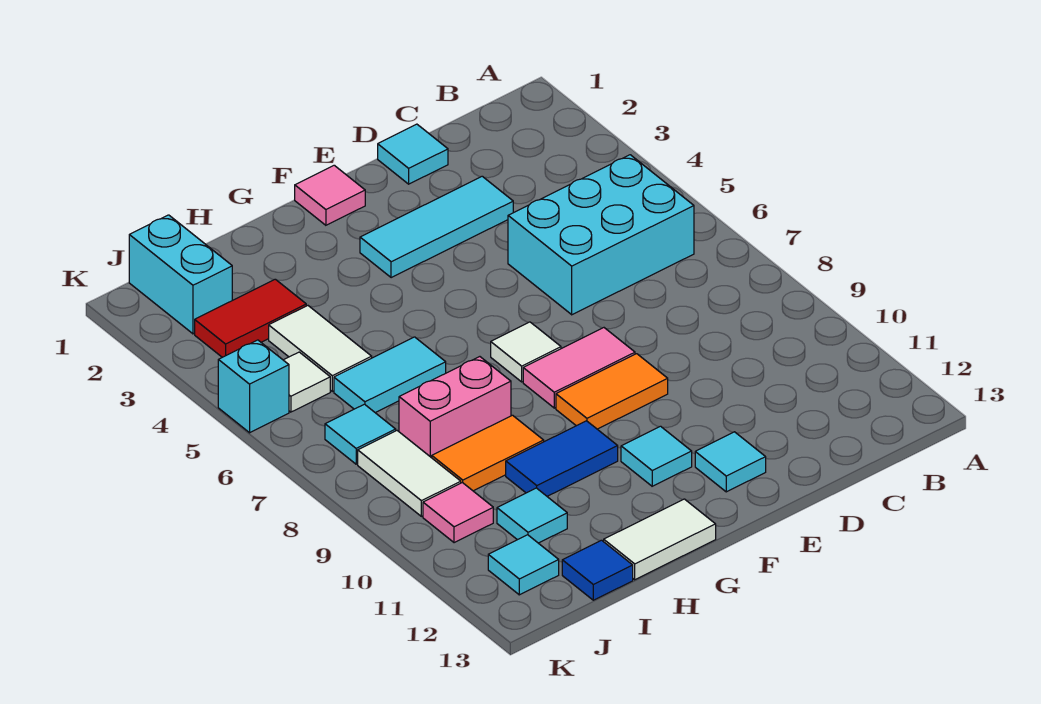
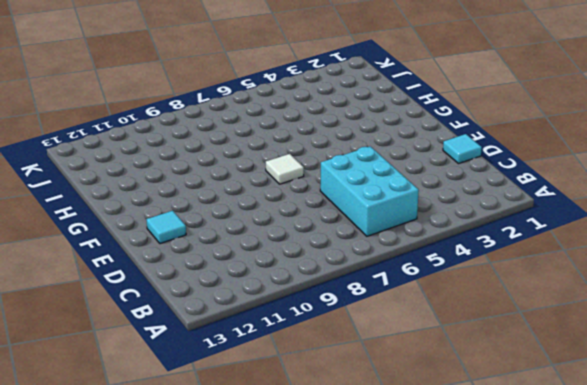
none -> cyan tile D3:F3 level 1
none -> pink tile E8:F8 level 1
none -> orange tile E9:F9 level 1

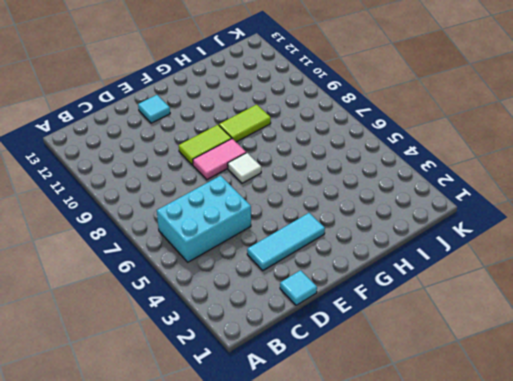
lime tile E9:F9 level 1 -> orange tile E9:F9 level 1
lime tile G9:H9 level 1 -> orange tile H9:I9 level 1
none -> pink tile F1 level 1
none -> cyan tile F11 level 1
none -> blue tile G10:H10 level 1

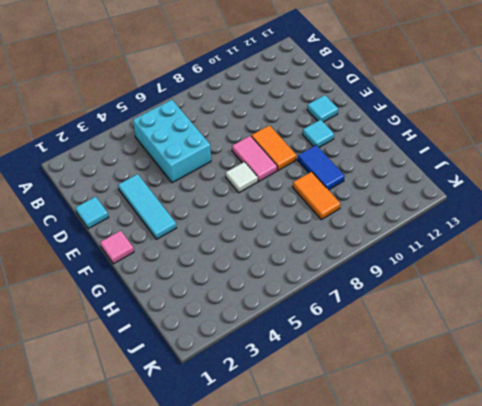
none -> white tile G13:H13 level 1
none -> cyan tile H6:I6 level 1
none -> pink brick H8:I8 level 1

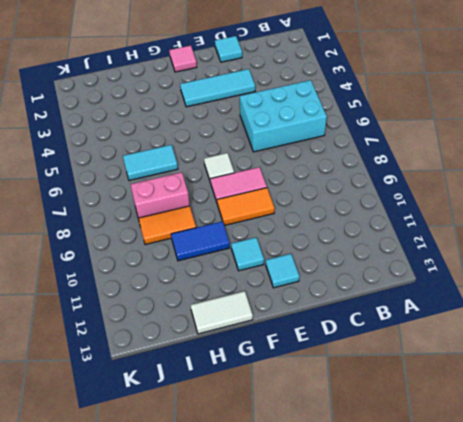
none -> red tile I3:J3 level 1
none -> white tile I4:I5 level 1
none -> cyan tile I11 level 1

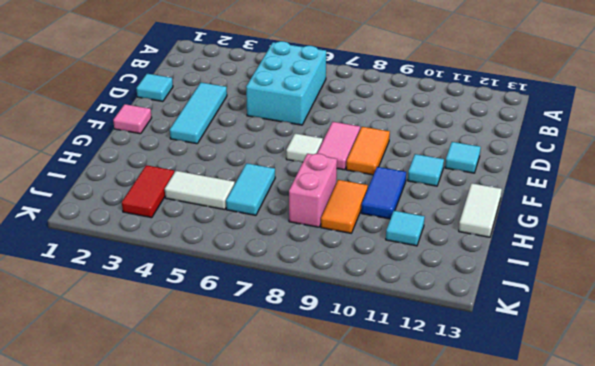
none -> blue tile I13 level 1
none -> cyan brick J1:J2 level 1
none -> white tile J5 level 1

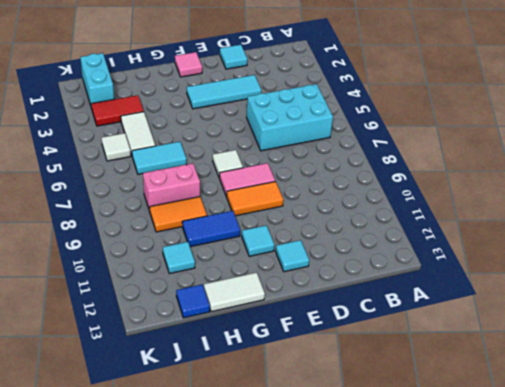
none -> cyan tile J7 level 1
none -> white tile J8:J9 level 1
none -> pink tile J10 level 1

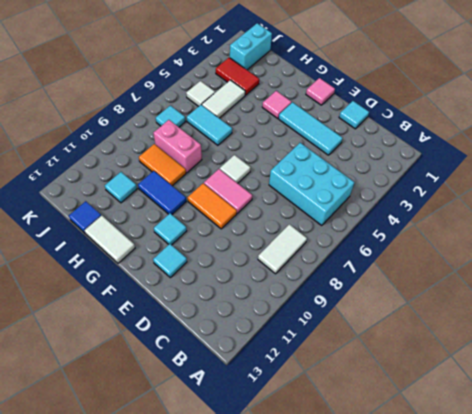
white tile B8:B9 level 1 -> white tile J8:J9 level 1
pink tile G3 level 1 -> pink tile J10 level 1
none -> cyan tile J12 level 1
none -> cyan brick K5 level 1

